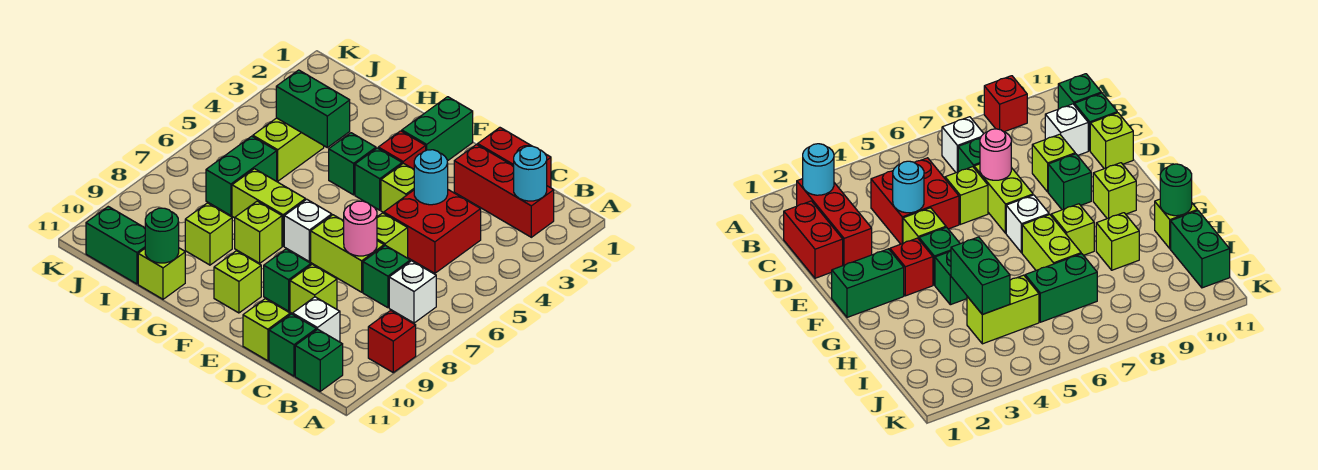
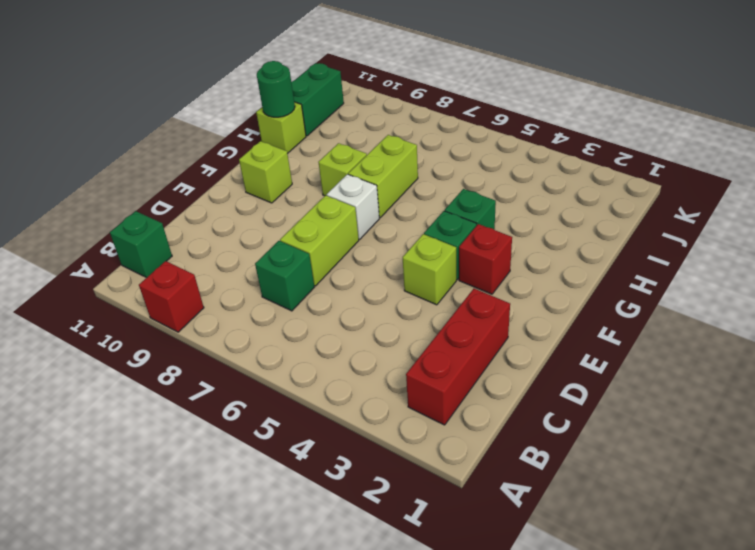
none -> white brick B7 level 1
none -> red brick C1:D1 level 1
none -> red brick C4:D5 level 1
none -> white brick C10 level 1

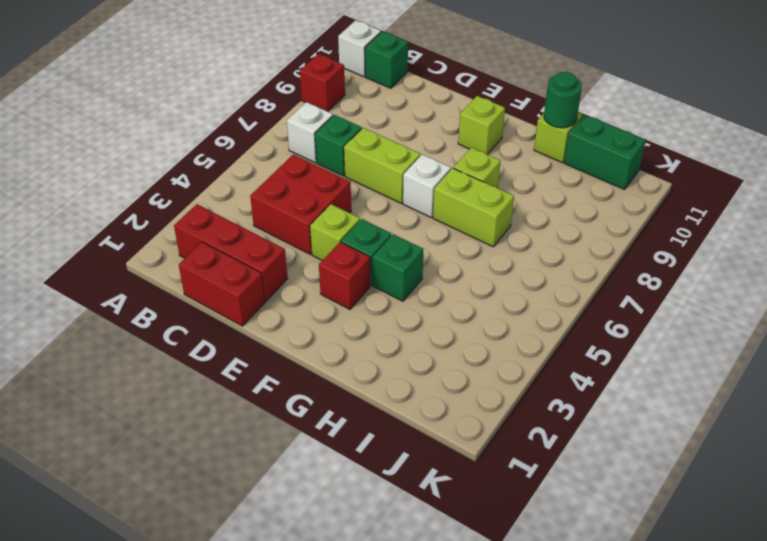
white brick A11 level 1 -> white brick C10 level 1
none -> green brick C11 level 1
none -> lime brick D6 level 1
none -> lime brick D9 level 1
none -> lime brick D11 level 1

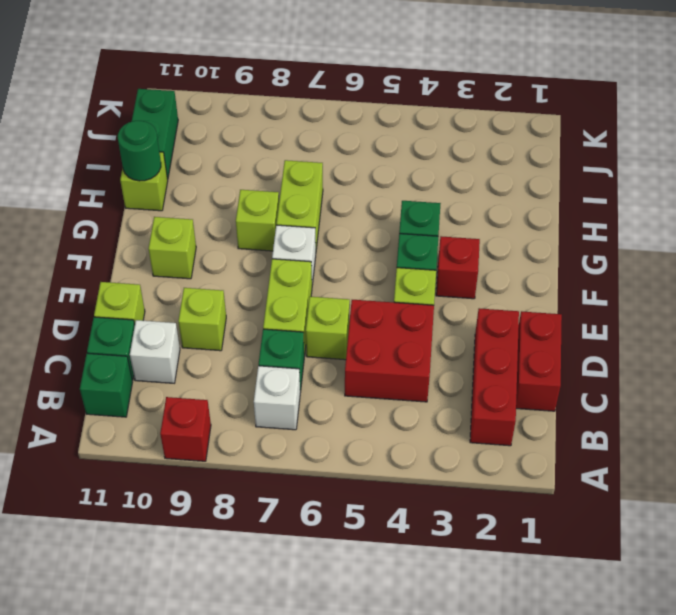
none -> green brick E9 level 1
none -> green brick F1:F2 level 1
none -> lime brick H9 level 1
none -> lime brick I4:I5 level 1

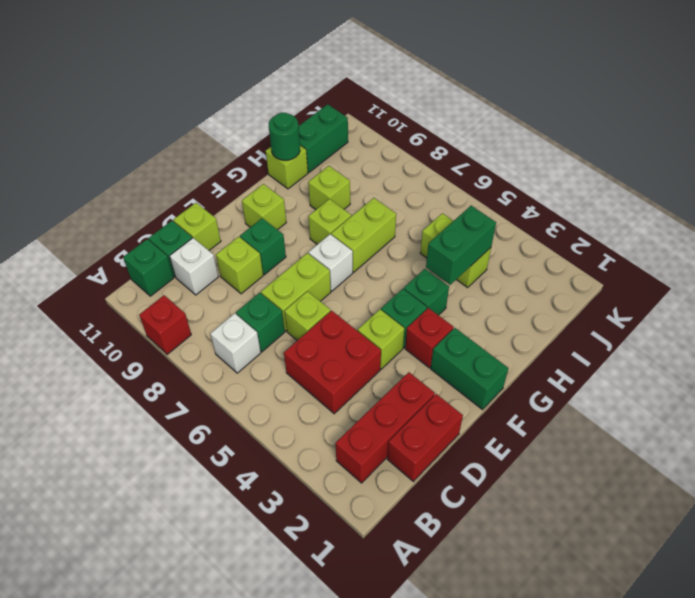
none -> green brick I6:I7 level 1
none -> cyan round brick B2 level 2
none -> cyan round brick D4 level 2
none -> pink round brick D7 level 2

